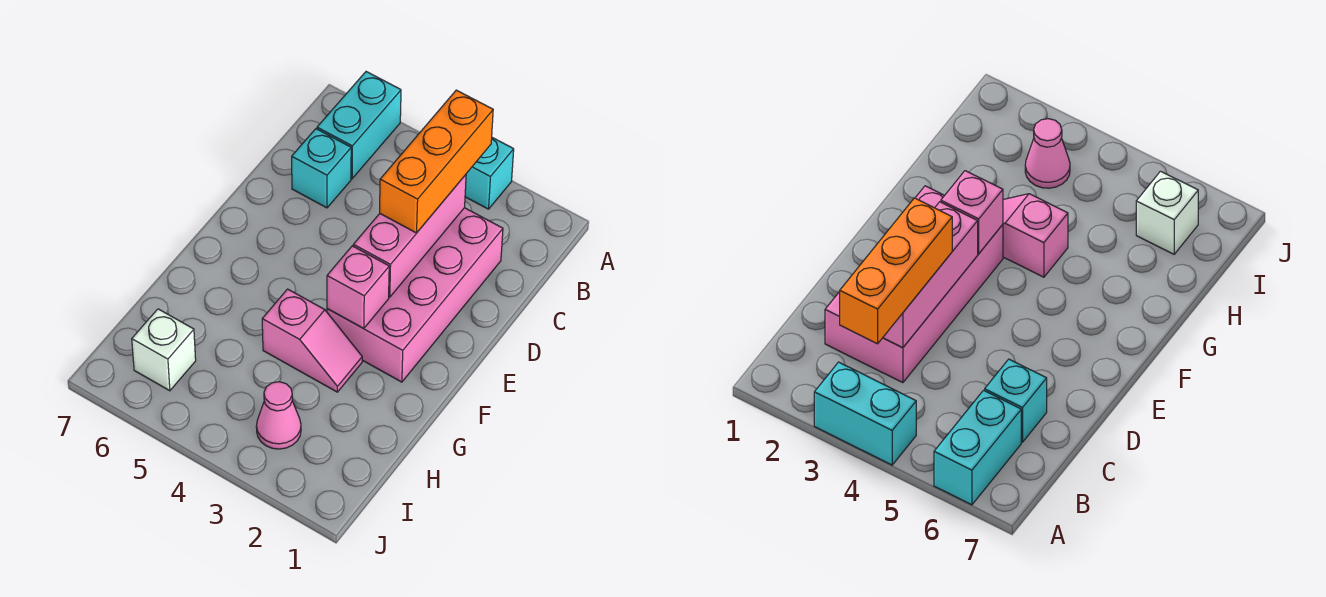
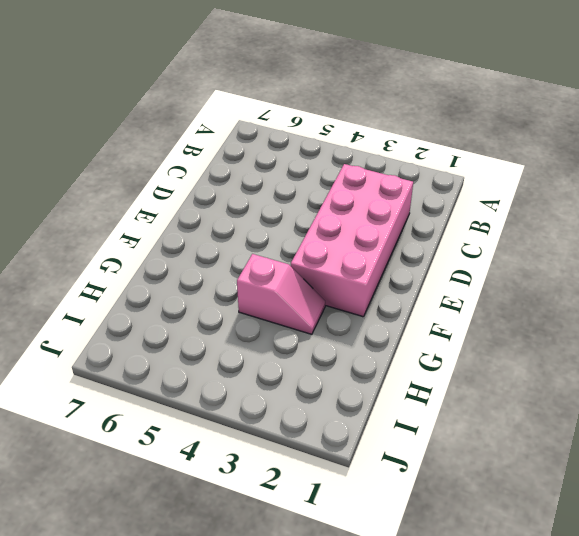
none -> cyan brick A3:A4 level 1
none -> cyan brick A6:B6 level 1

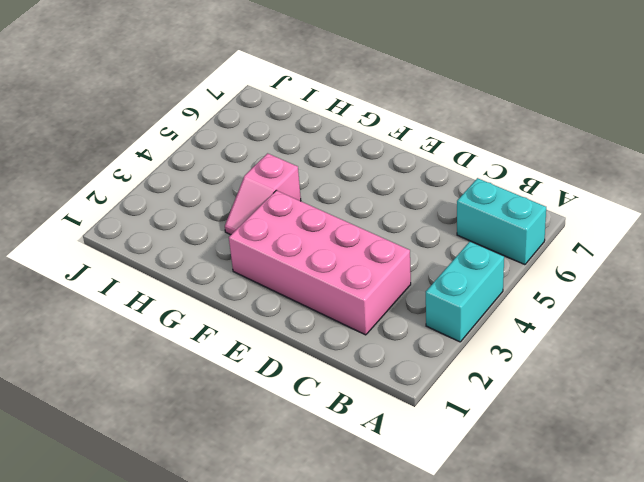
none -> cyan brick C6 level 1
none -> pink cone I3 level 1

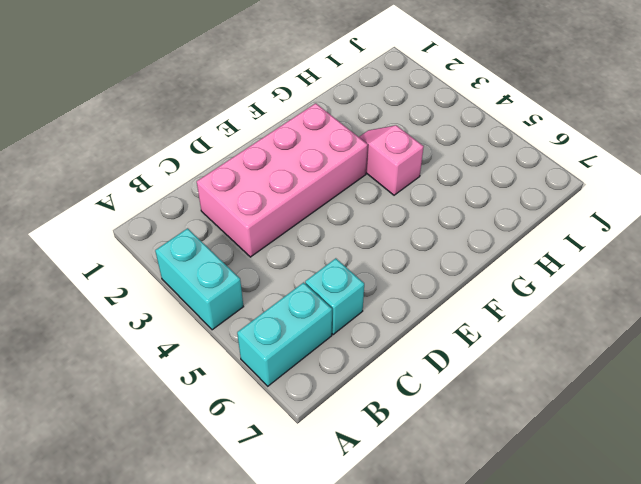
none -> pink cone I3 level 1
none -> white brick I6 level 1

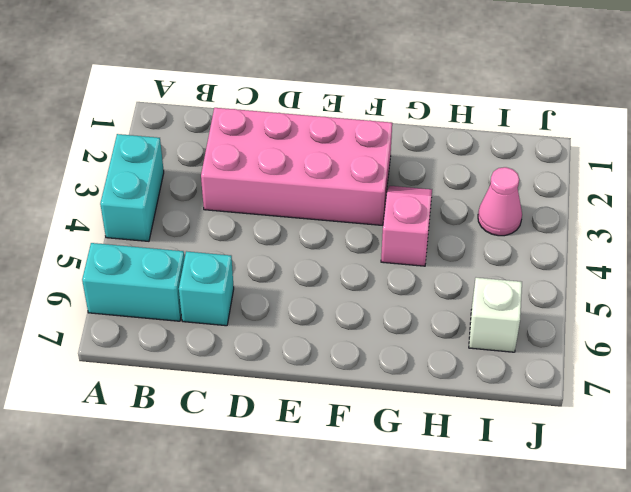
none -> pink brick C3:E3 level 2
none -> pink brick F3 level 2

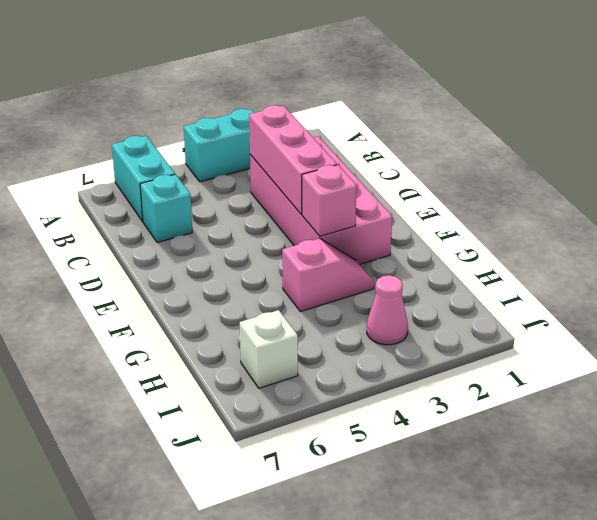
none -> orange brick B3:D3 level 3

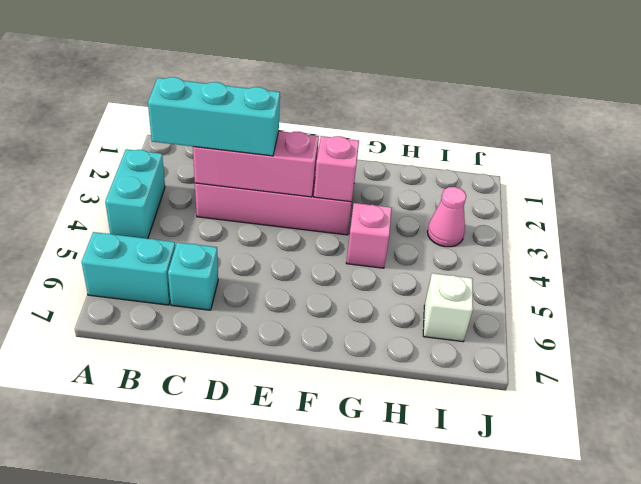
cyan brick B3:D3 level 3 -> orange brick B3:D3 level 3

